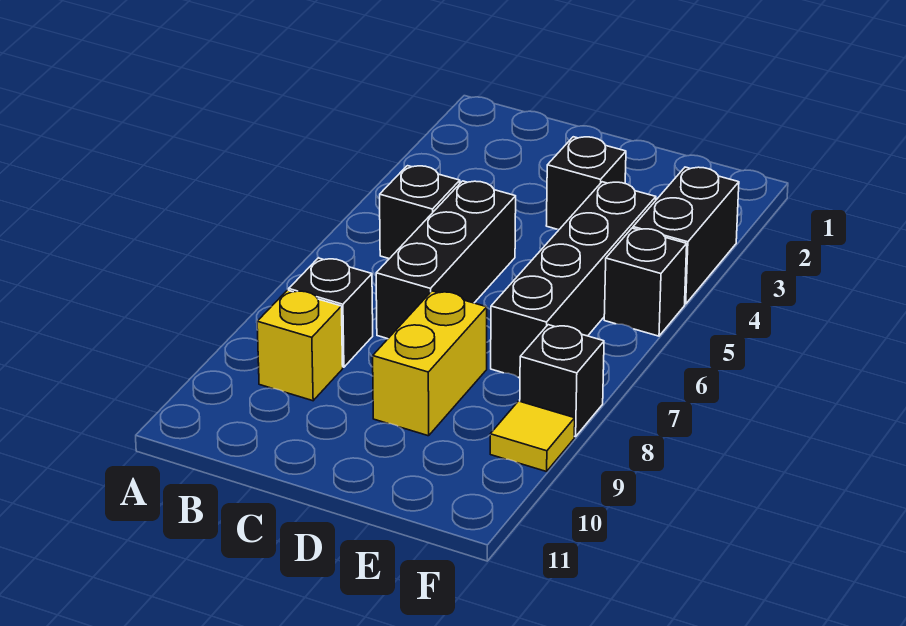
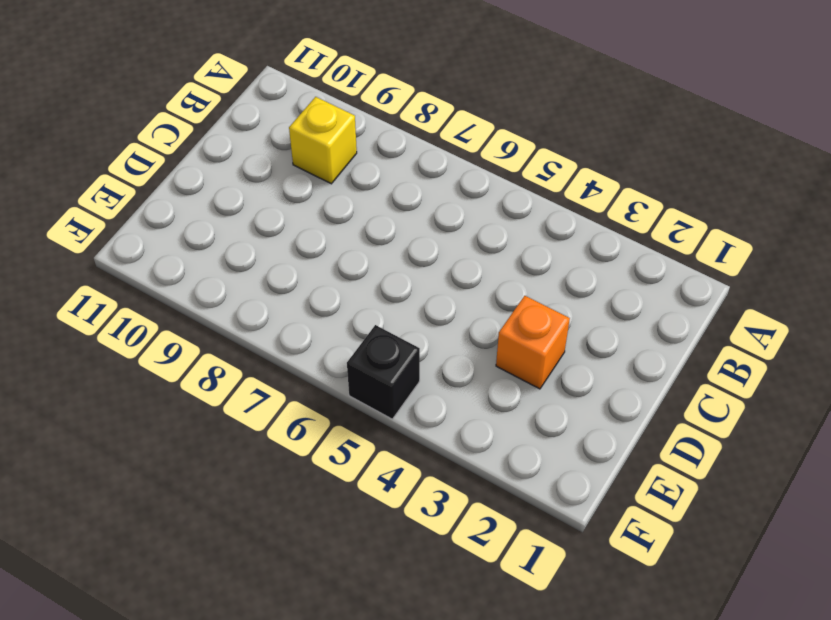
orange brick D3 level 1 -> black brick D3 level 1
none -> black brick B5 level 1
none -> black brick B8 level 1

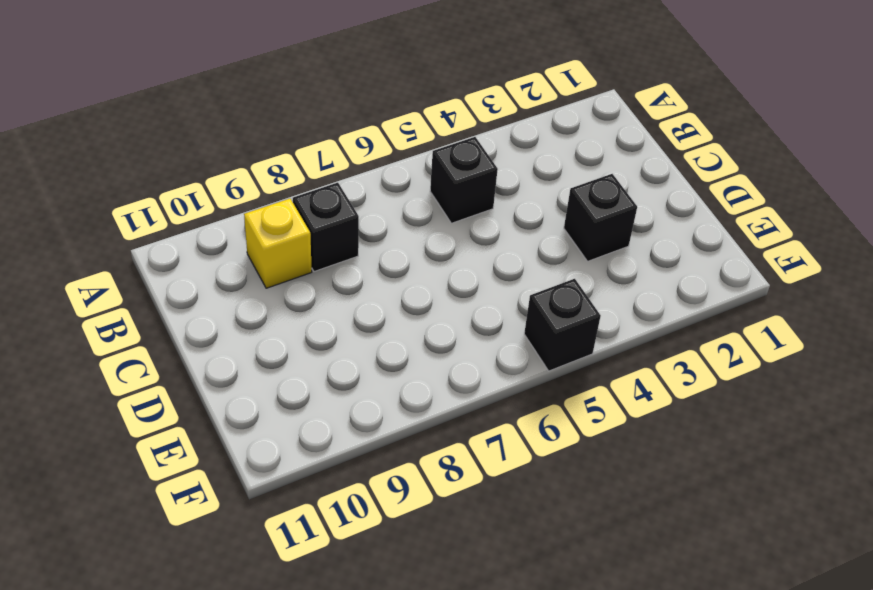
none -> black brick C5:C7 level 1
none -> yellow brick D8:D9 level 1

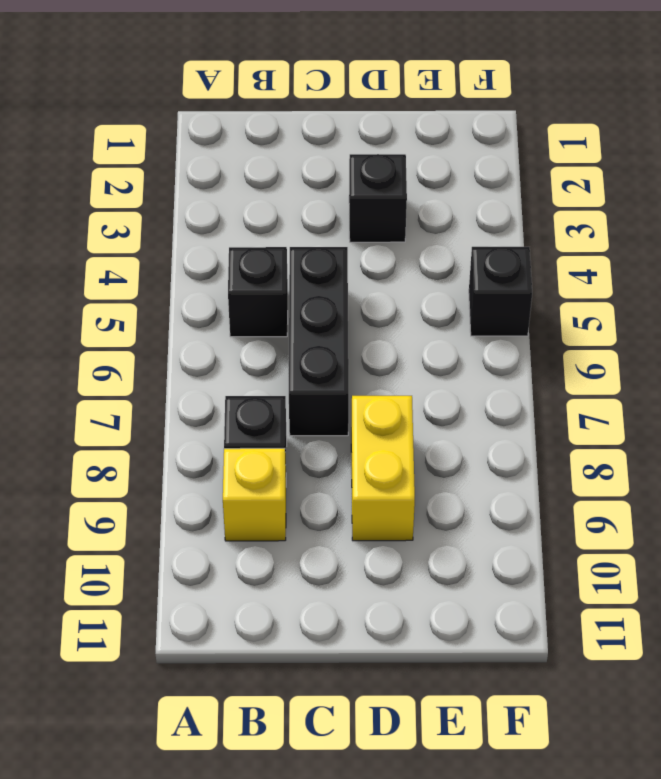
none -> black brick E4:E7 level 1
none -> black brick F3:F4 level 1

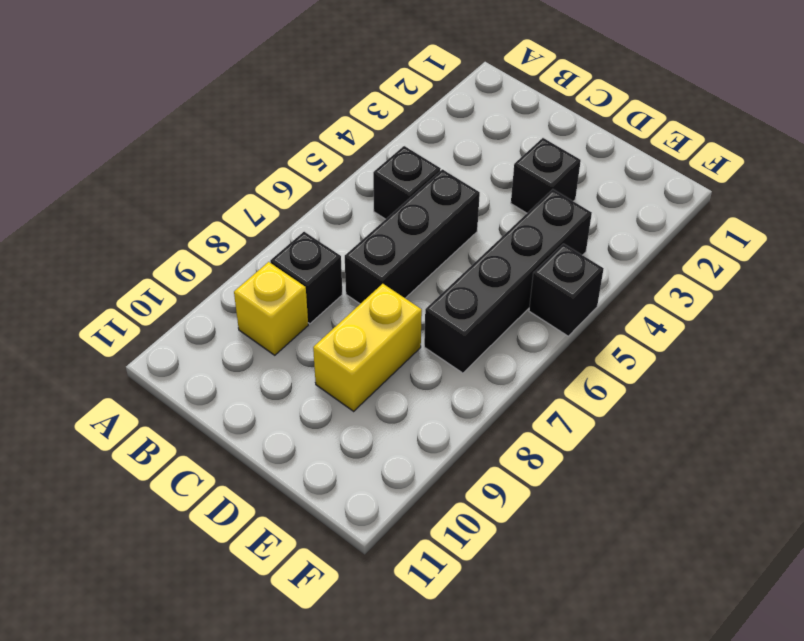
none -> black brick F3:F4 level 1
none -> black brick F8 level 1

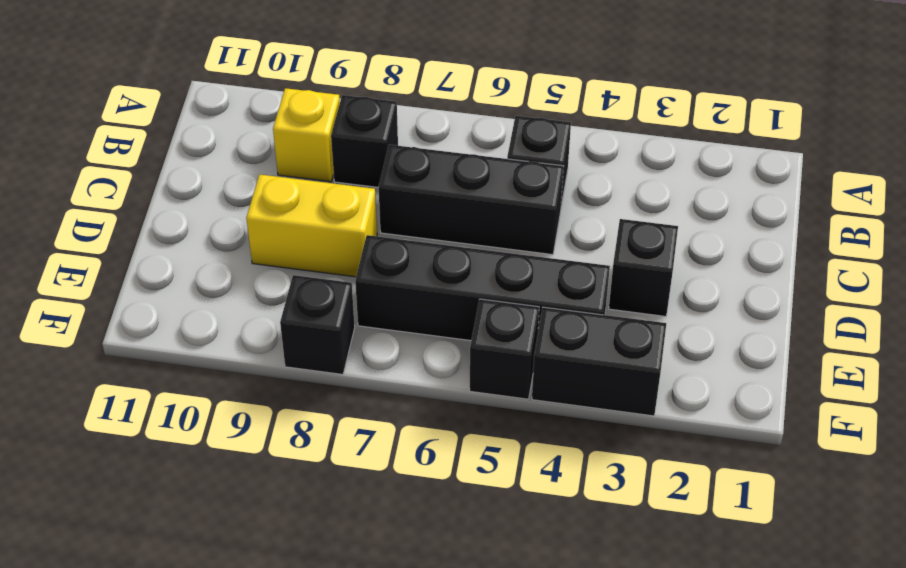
none -> yellow tile F9 level 1

